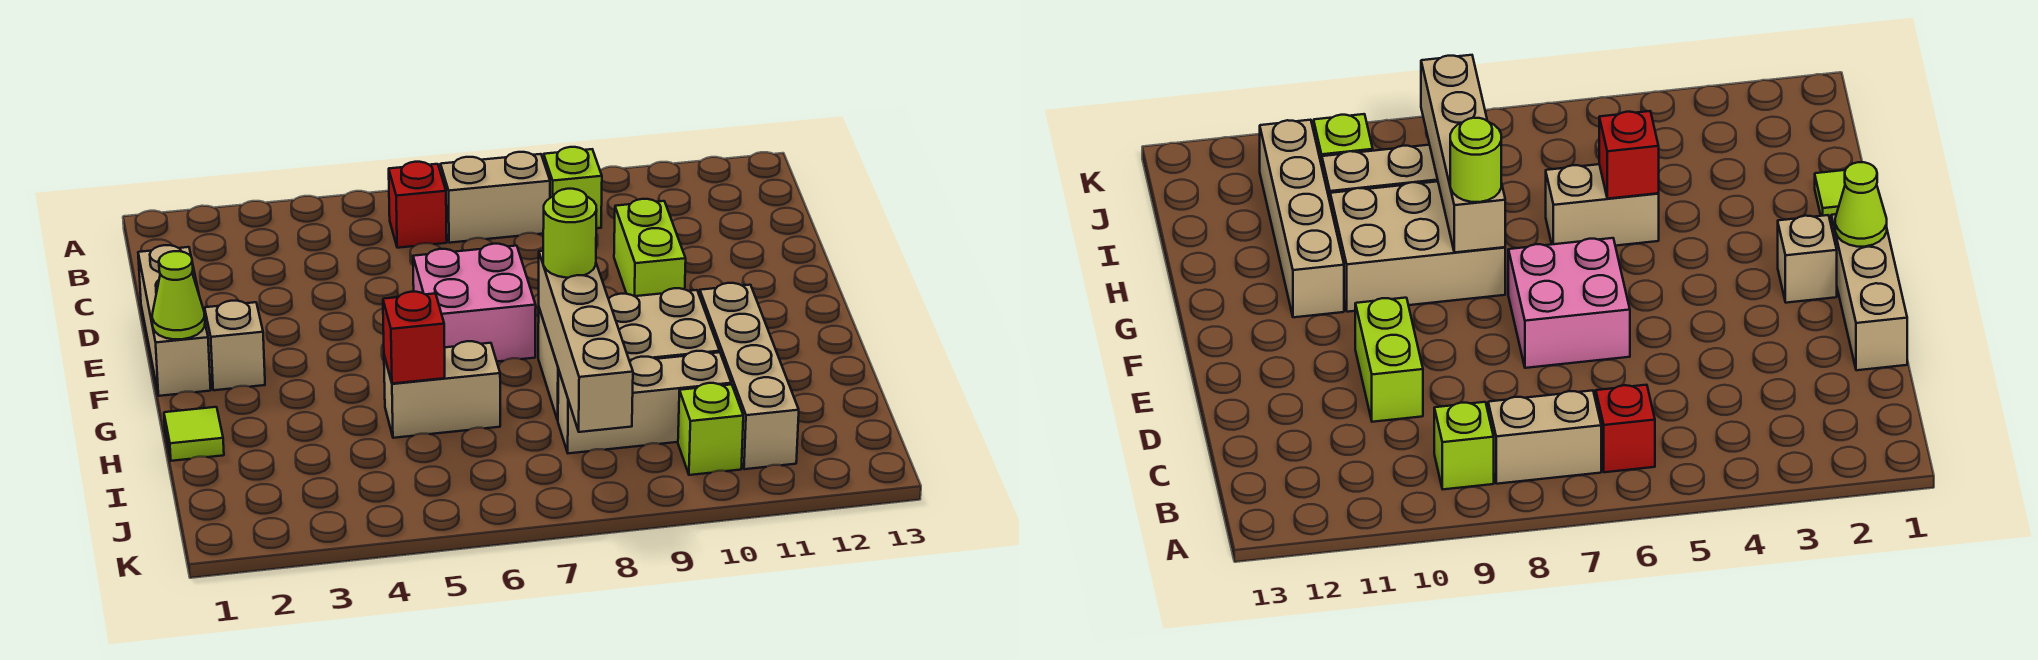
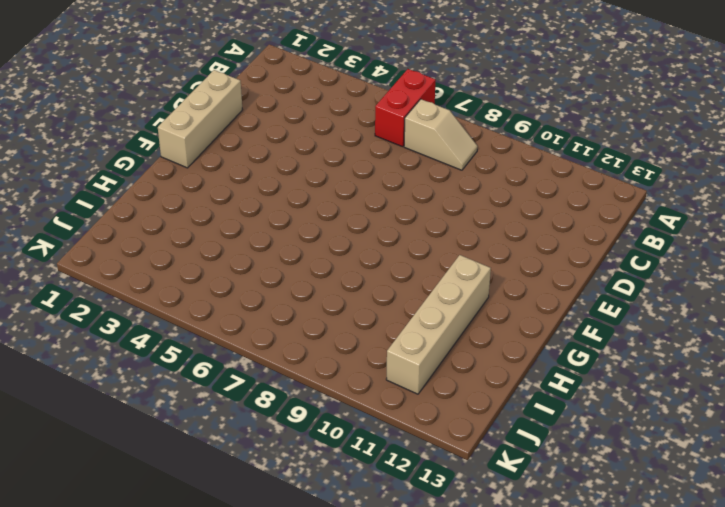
red brick A6:B6 level 1 -> red brick B6 level 1
tan slope B7:B8 level 1 top 7 -> tan brick B7:B8 level 1
none -> lime brick B9 level 1
none -> lime brick D10:E10 level 1
none -> pink brick E6:F7 level 1

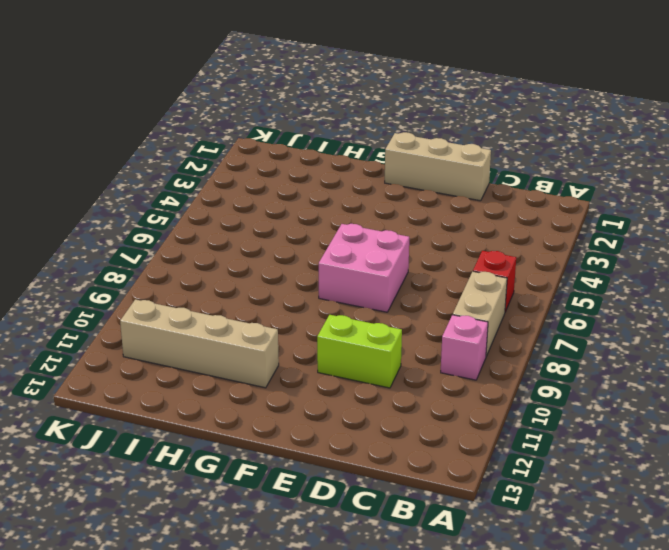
pink brick B9 level 1 -> lime brick B9 level 1
none -> tan brick F2 level 1
none -> tan brick G8:H10 level 1
none -> lime tile H1 level 1

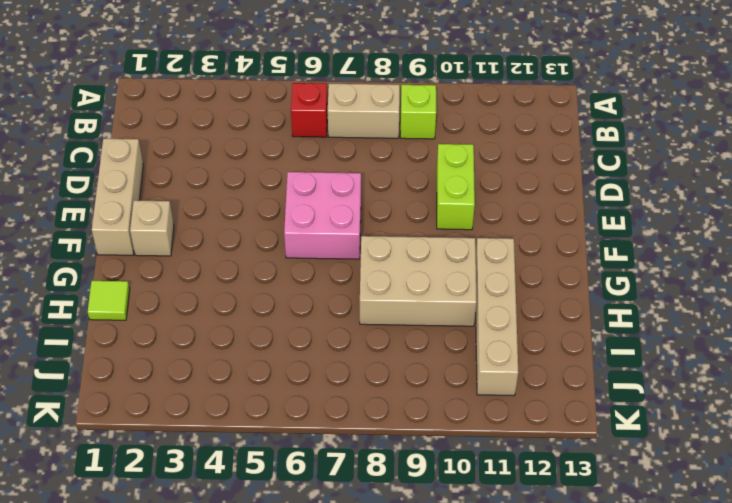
none -> tan brick H5:H6 level 1
none -> tan brick I8:I10 level 1
none -> lime brick J10 level 1

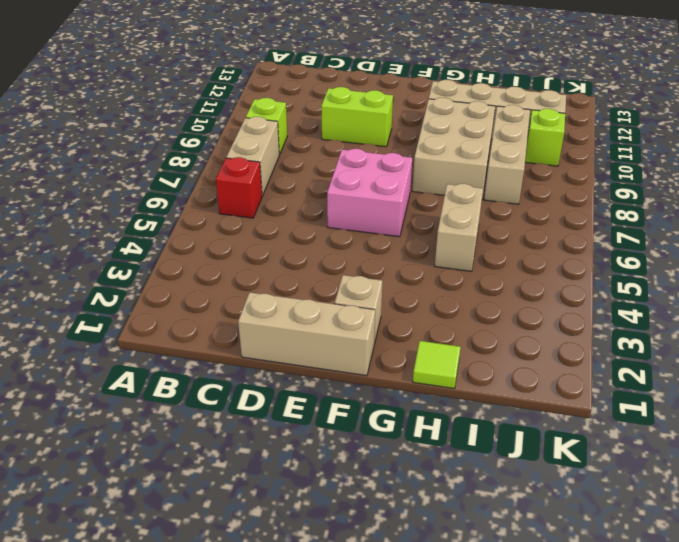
none -> lime cone F1 level 2
none -> tan brick G8:J8 level 2
none -> red brick H5 level 2

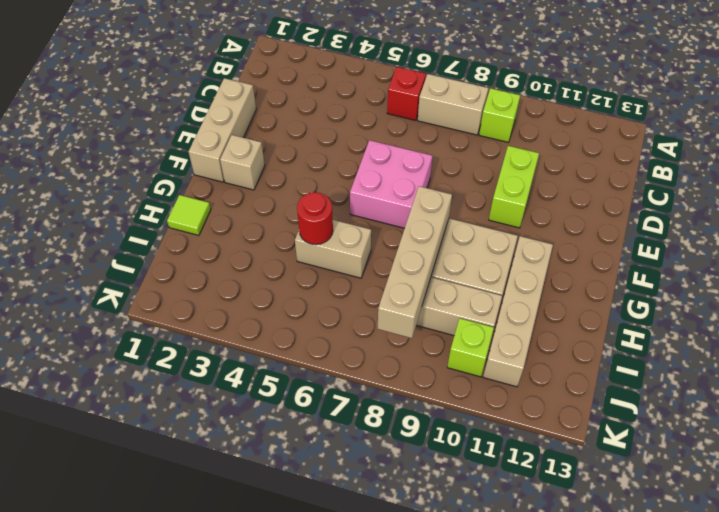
red round brick H5 level 2 -> red brick H5 level 2
none -> lime cone F1 level 2
none -> lime round brick G8 level 3

